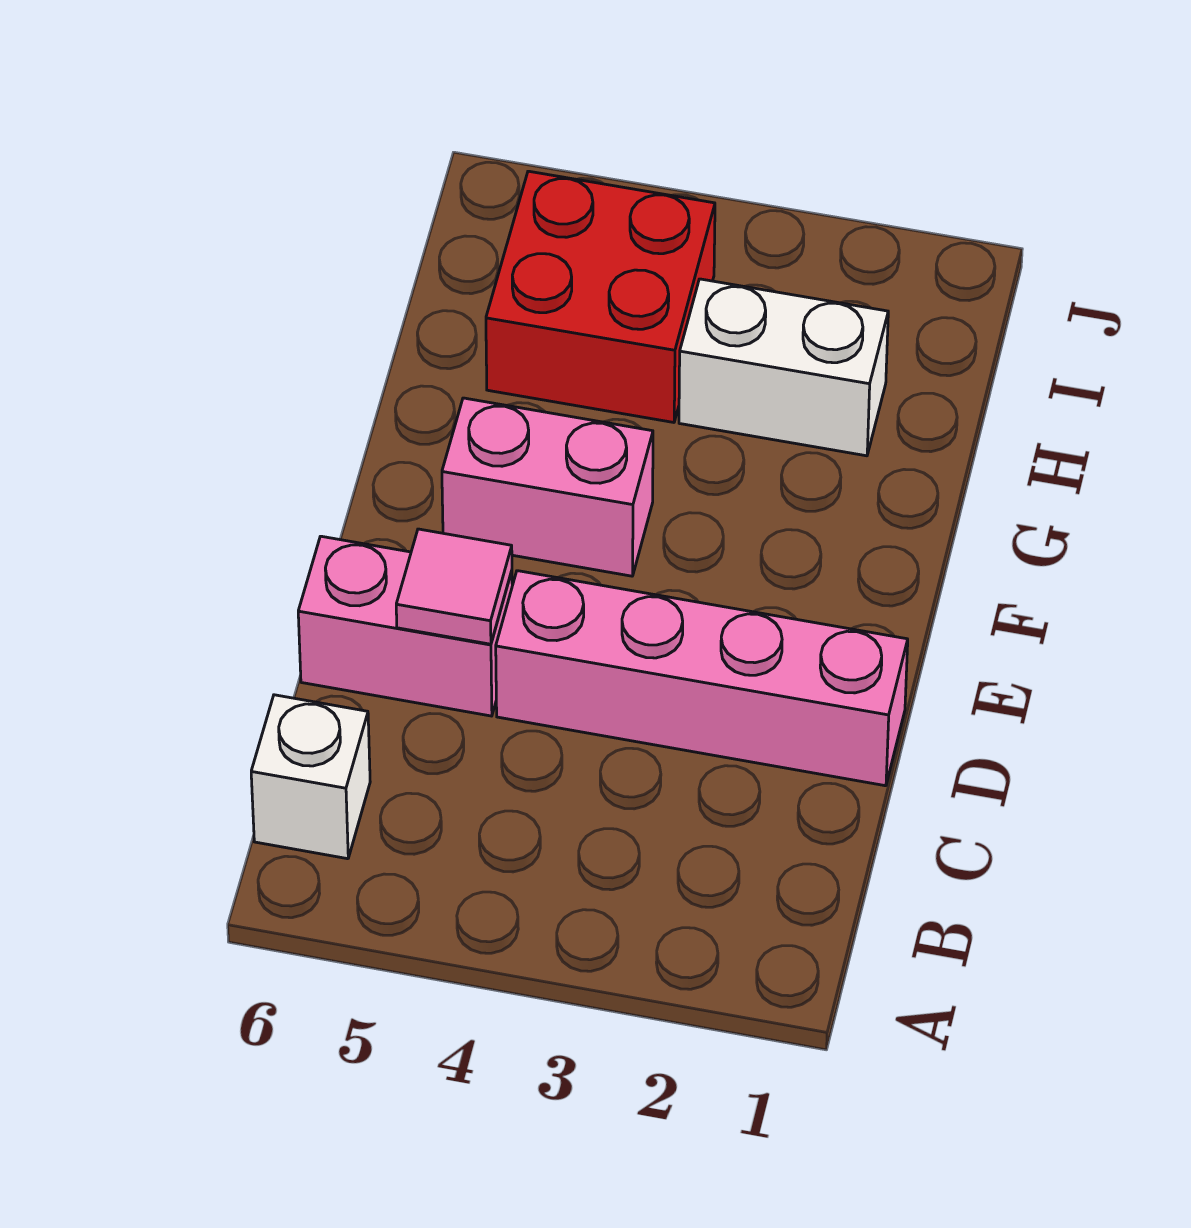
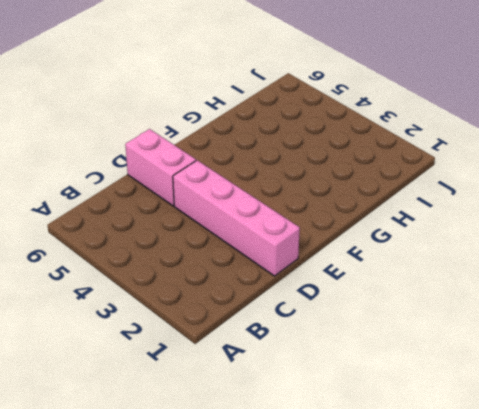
none -> white brick B6 level 1
none -> pink brick F4:F5 level 1

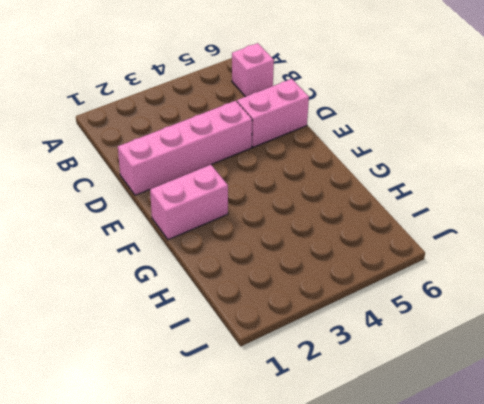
pink brick B6 level 1 -> white brick B6 level 1
pink brick F1:F2 level 1 -> pink brick F4:F5 level 1
none -> white brick H2:H3 level 1
none -> red brick H4:I5 level 1

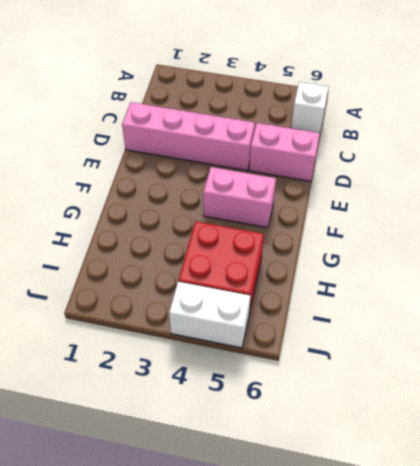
white brick J4:J5 level 1 -> white brick H2:H3 level 1
none -> pink tile D5 level 2

